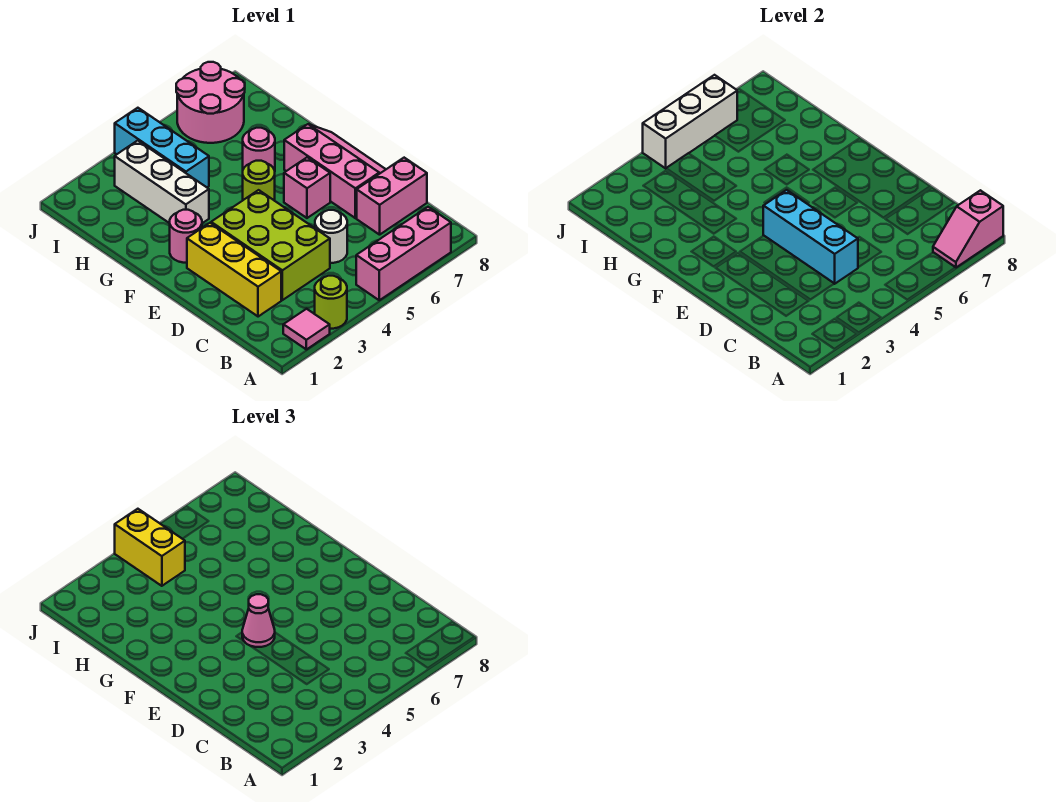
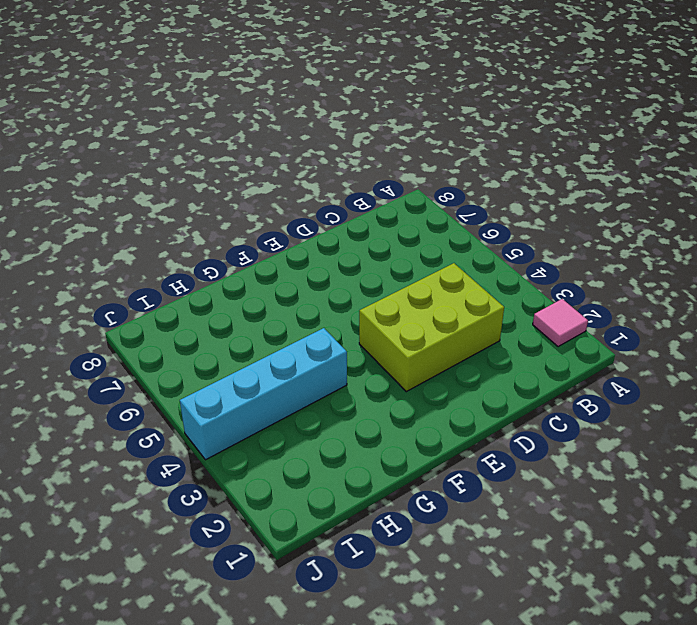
cyan brick G4:J4 level 1 -> cyan brick H4:J4 level 1
none -> lime round brick A3 level 1
none -> pink brick A5:A7 level 1
none -> yellow brick C2:E2 level 1

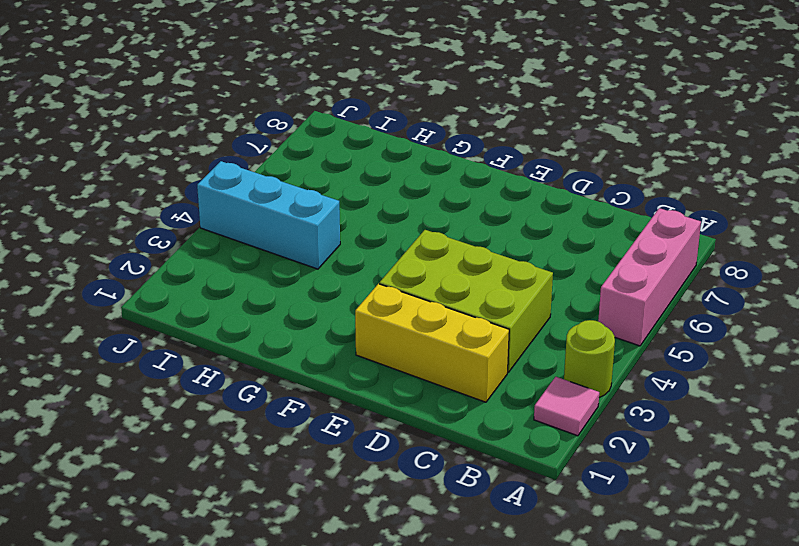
none -> white round brick C5 level 1
none -> pink brick C7:C8 level 1
none -> pink slope D7:F8 level 1 top 7

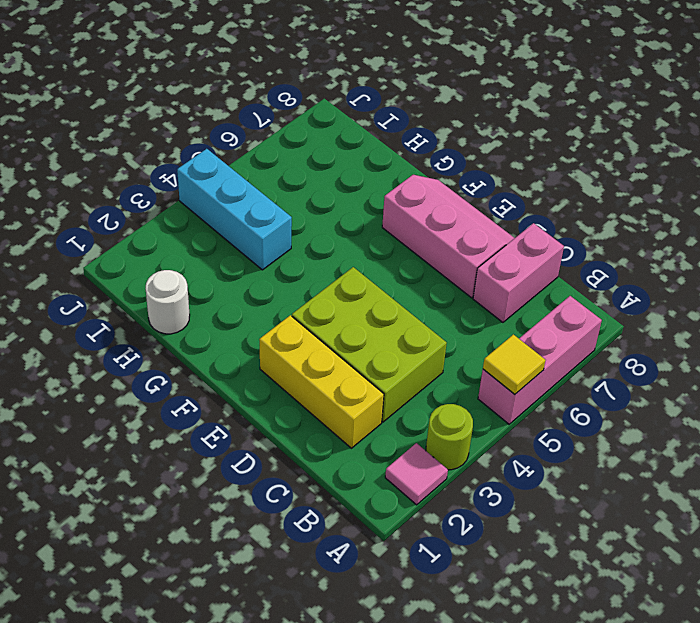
yellow tile A5 level 2 -> none
white round brick H1 level 1 -> white round brick C5 level 1
none -> pink brick E6 level 1
none -> pink round brick F2 level 1
none -> lime round brick F5 level 1

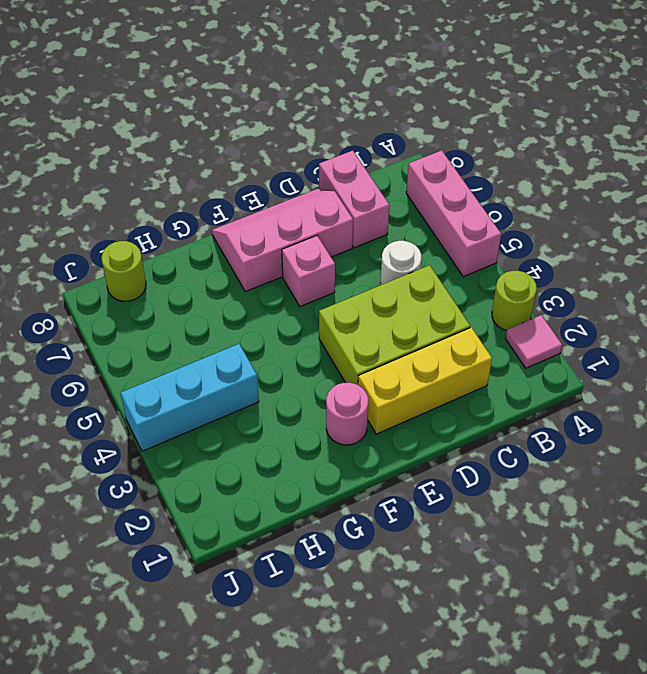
lime round brick I8 level 1 -> lime round brick F5 level 1
none -> white brick G3:I3 level 1
none -> pink round brick G6 level 1
none -> pink round brick I6:J7 level 1

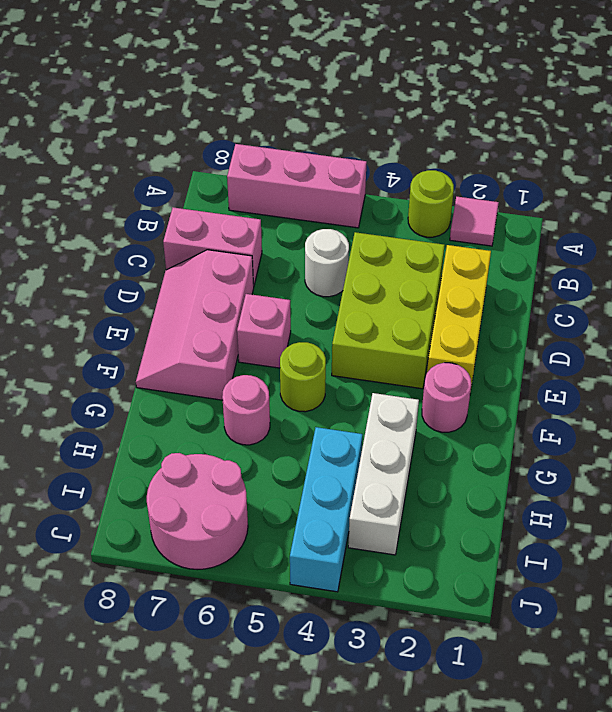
none -> pink slope A7:A8 level 2 top 8
none -> cyan brick C4:E4 level 2
none -> white brick J4:J6 level 2

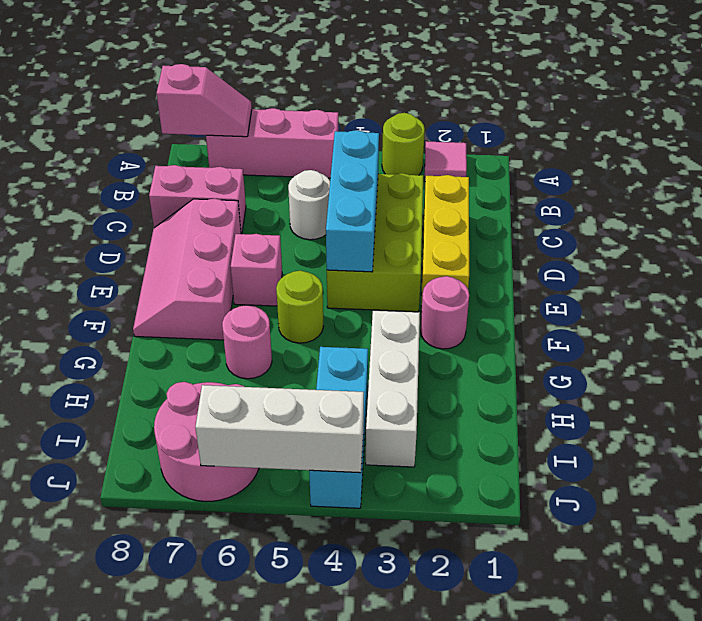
none -> pink cone E4 level 3
none -> yellow brick I4:J4 level 3

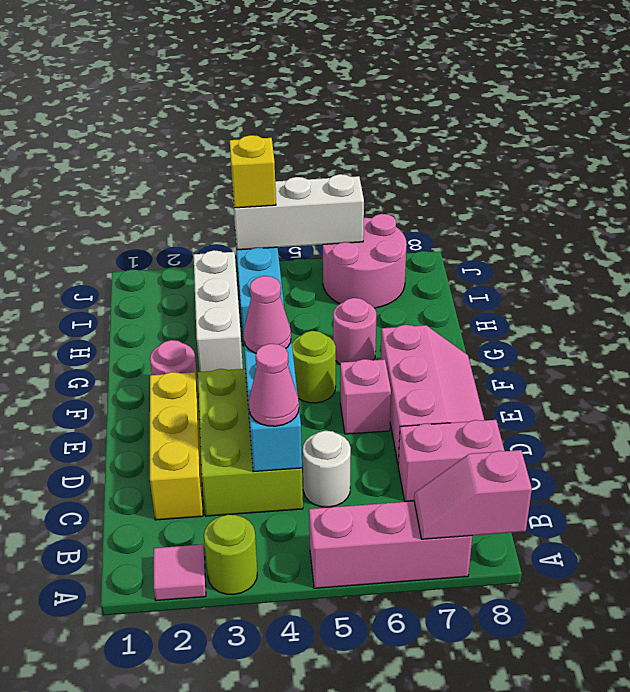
pink cone C4 level 3 -> none
yellow brick J4 level 3 -> yellow brick I4:J4 level 3

